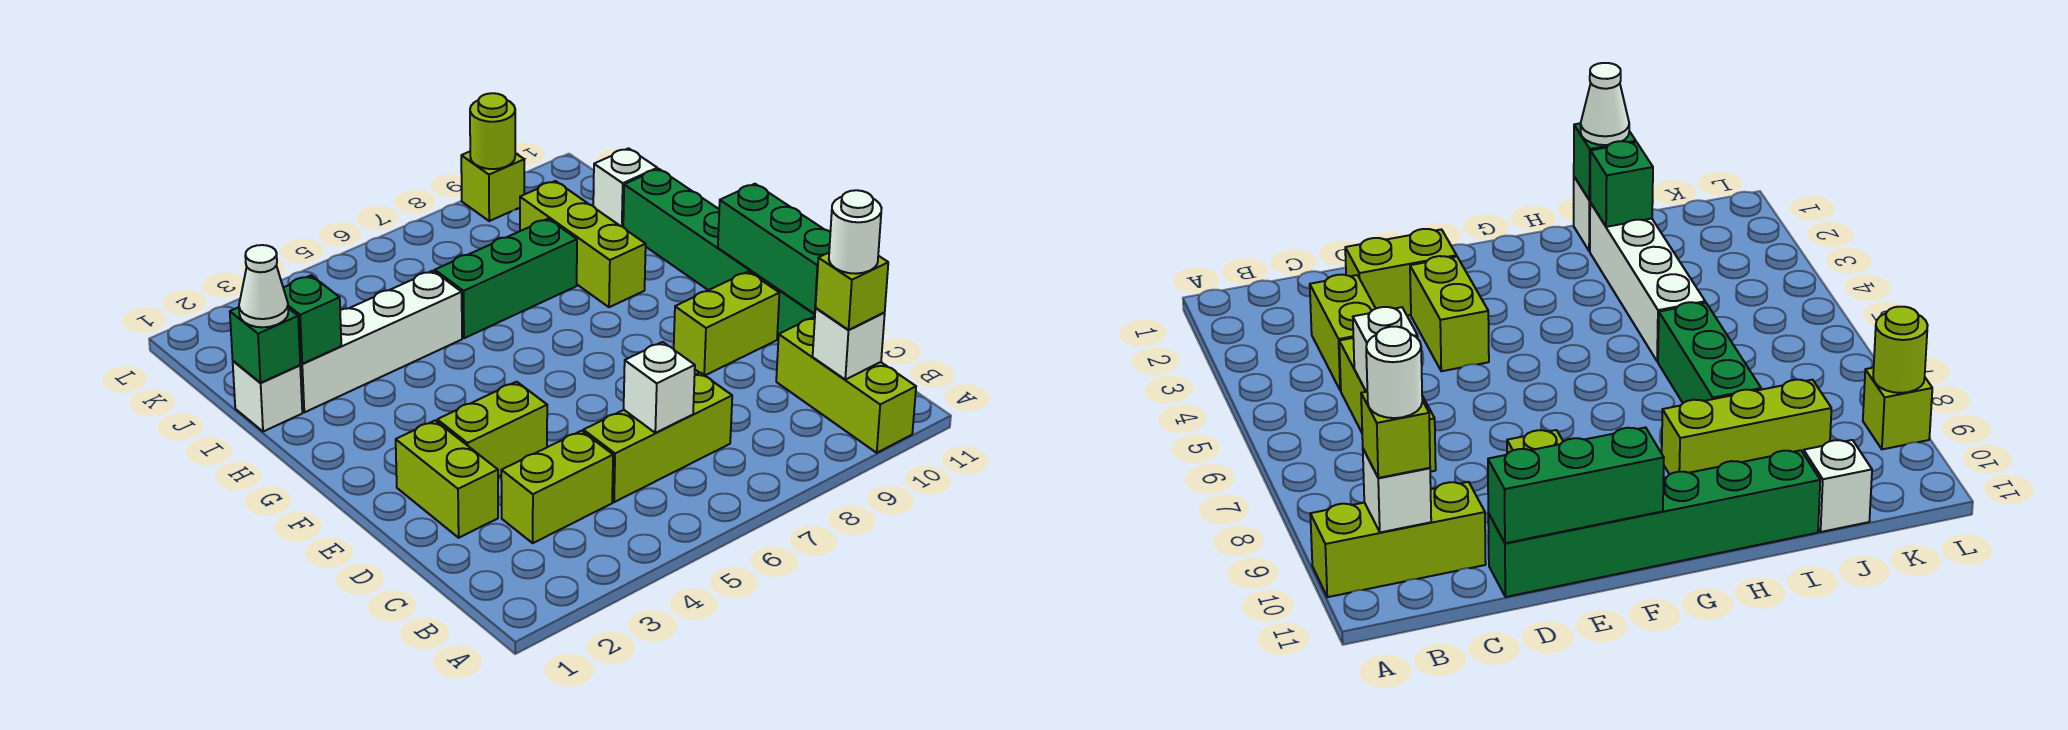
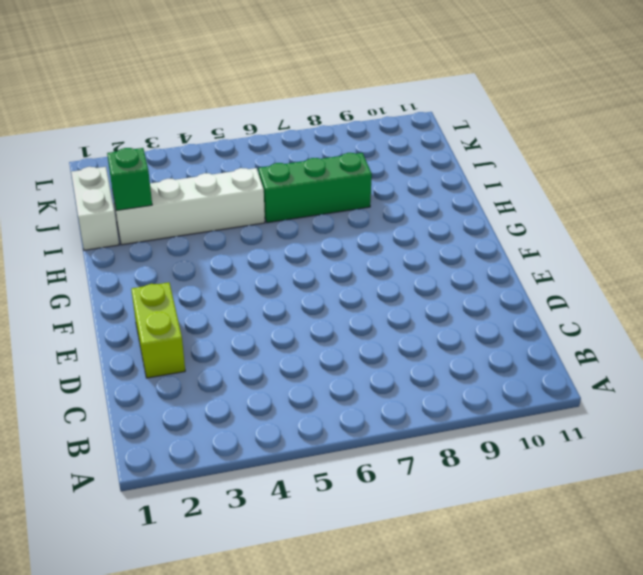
white brick I1:J1 level 1 -> white brick I1 level 1
none -> lime brick A10:C10 level 1
none -> lime brick C3:C4 level 1
none -> lime brick C5:C7 level 1

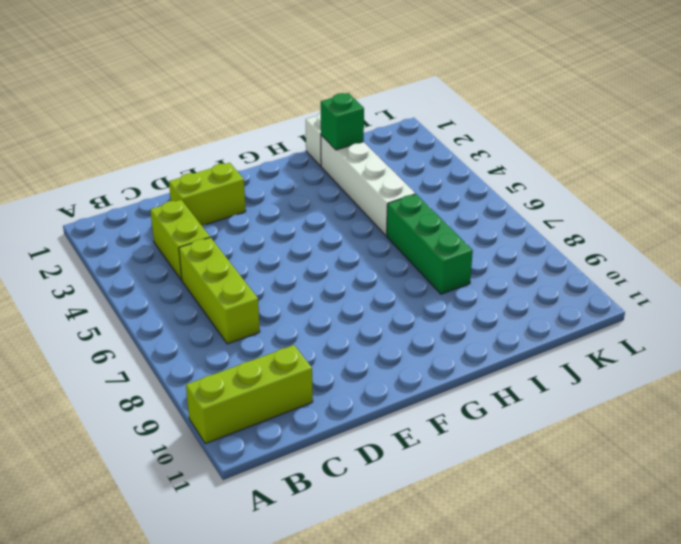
none -> green brick D11:I11 level 1
none -> lime brick E3:E4 level 1
none -> lime brick E9:E10 level 1

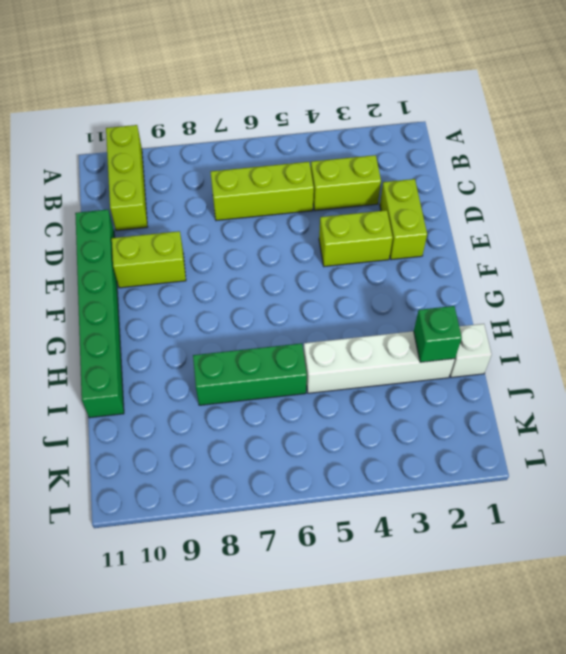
none -> lime brick H9:J9 level 1
none -> white brick J11 level 1
none -> lime brick L9 level 1

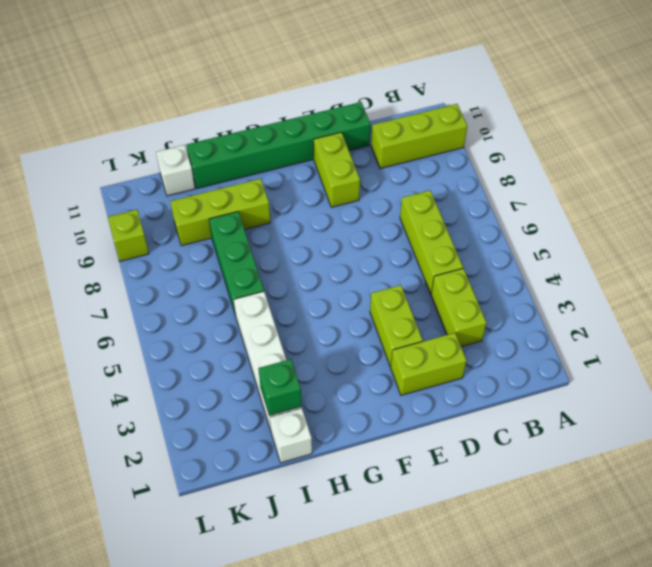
none -> white brick B10 level 2
none -> white brick C6 level 2
none -> green brick D11:F11 level 2

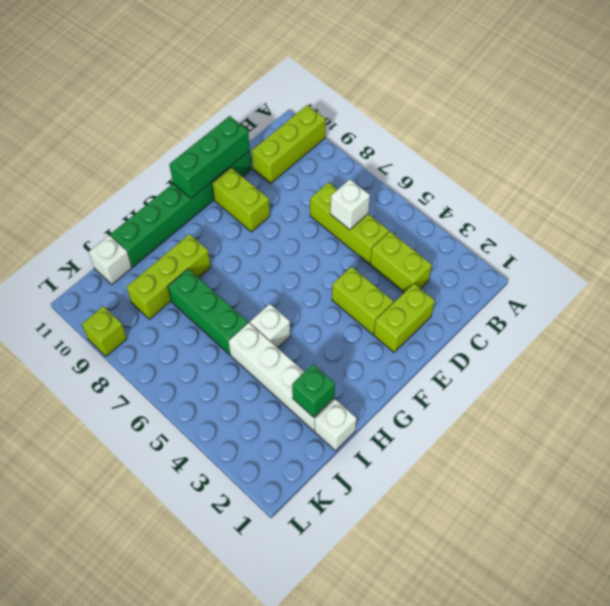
white brick H5 level 1 -> white brick B10 level 2
none -> green brick I1 level 2
none -> lime round brick L9 level 2
none -> lime brick B10 level 3

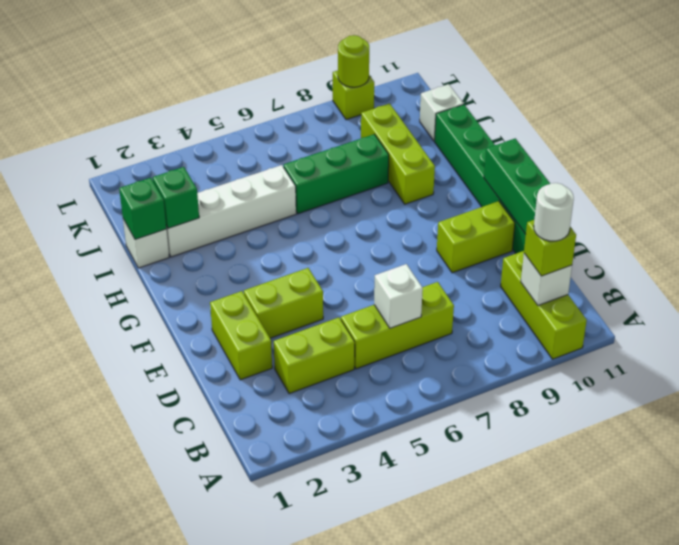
none -> white cone I1 level 3

